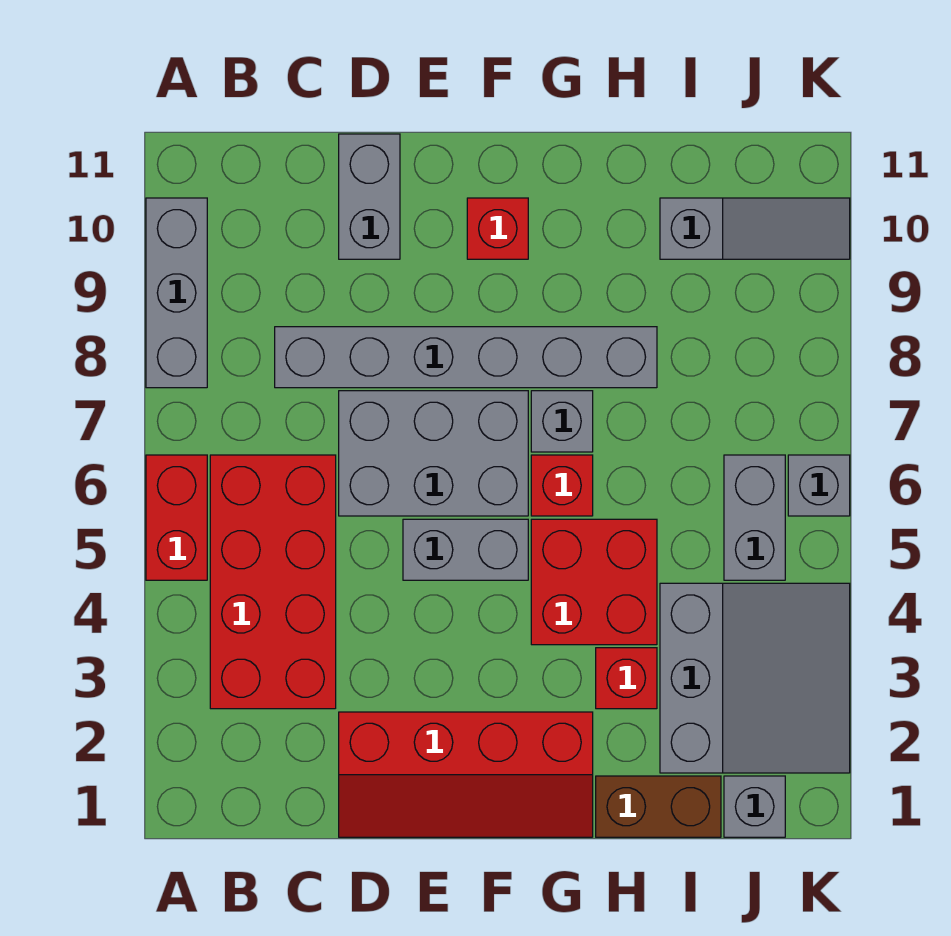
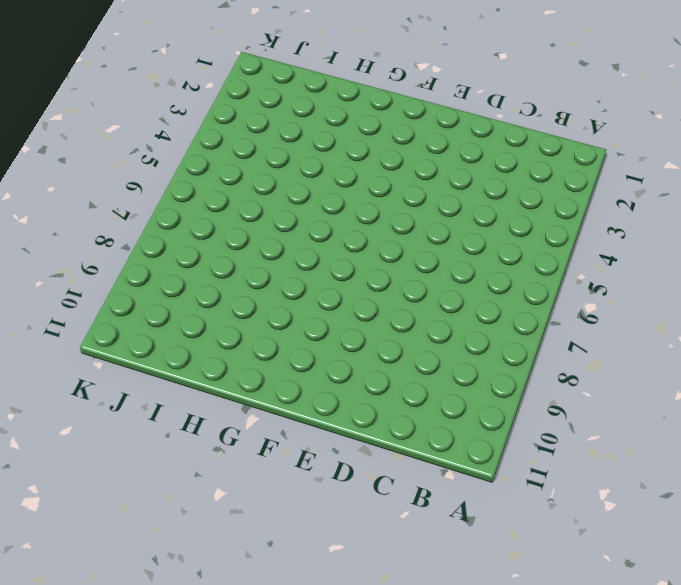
none -> red brick A5:A6 level 1
none -> grey brick A8:A10 level 1
none -> red brick B3:C6 level 1

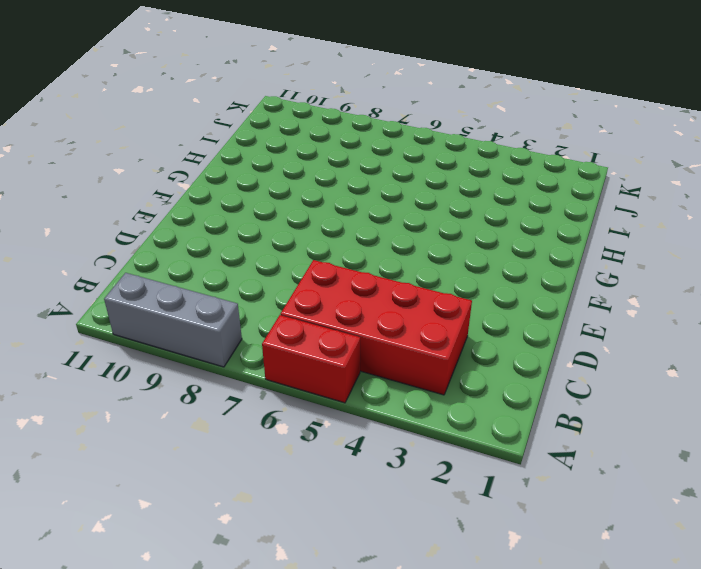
none -> grey brick C8:H8 level 1
none -> red slope D1:G2 level 1 top 2
none -> grey brick D6:F7 level 1

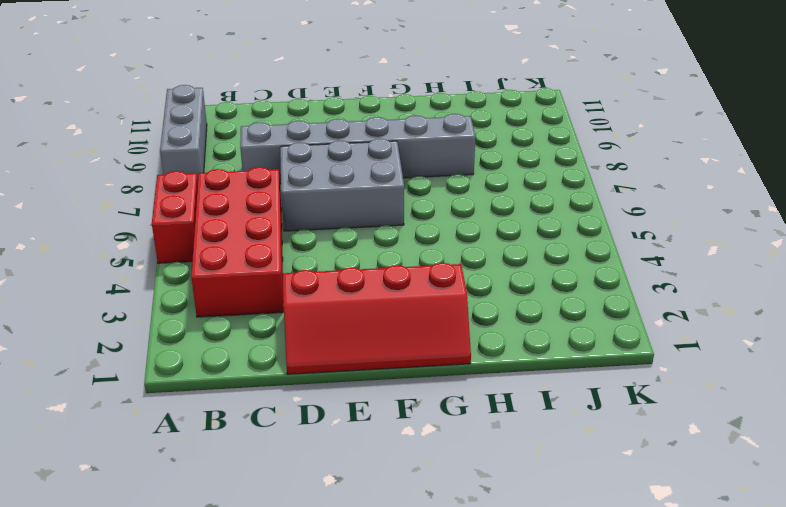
none -> grey brick D10:D11 level 1
none -> grey brick E5:F5 level 1
none -> red brick F10 level 1

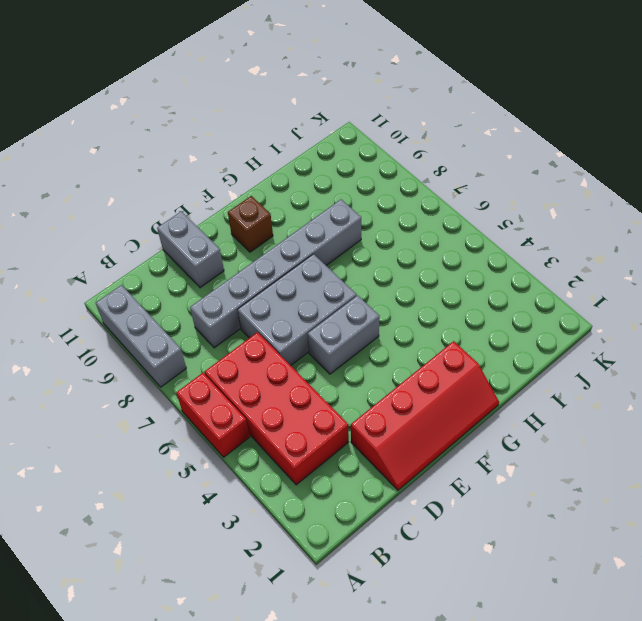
brown brick F10 level 1 -> red brick F10 level 1
none -> red brick G4:H5 level 1
none -> red brick G6 level 1
none -> grey brick G7 level 1

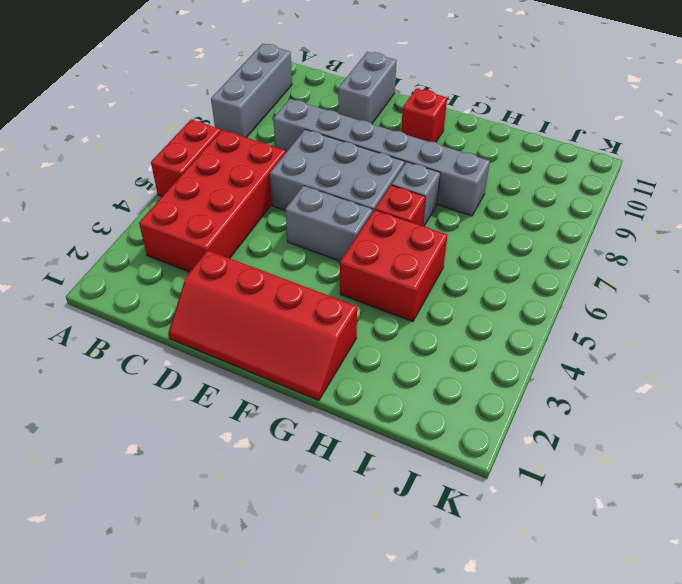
none -> brown brick H1:I1 level 1
none -> red brick H3 level 1
none -> grey slope I2:K4 level 1 top I

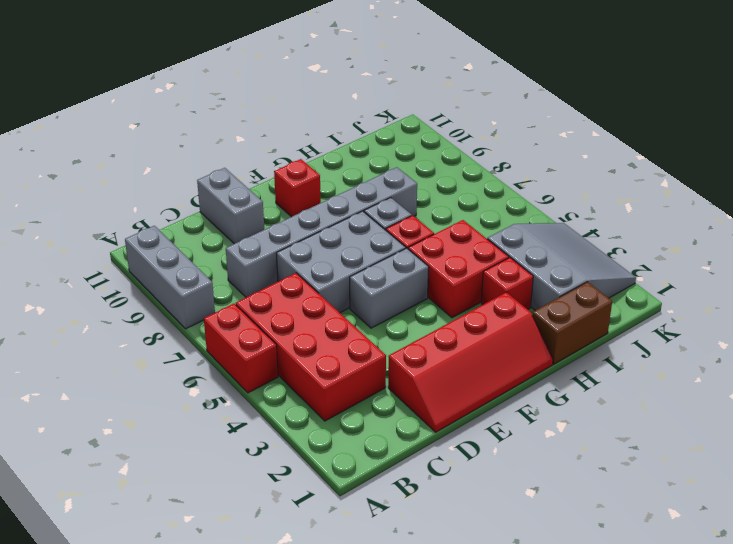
none -> grey slope I10:K10 level 1 top I
none -> grey brick J1 level 1
none -> grey brick J5:J6 level 1

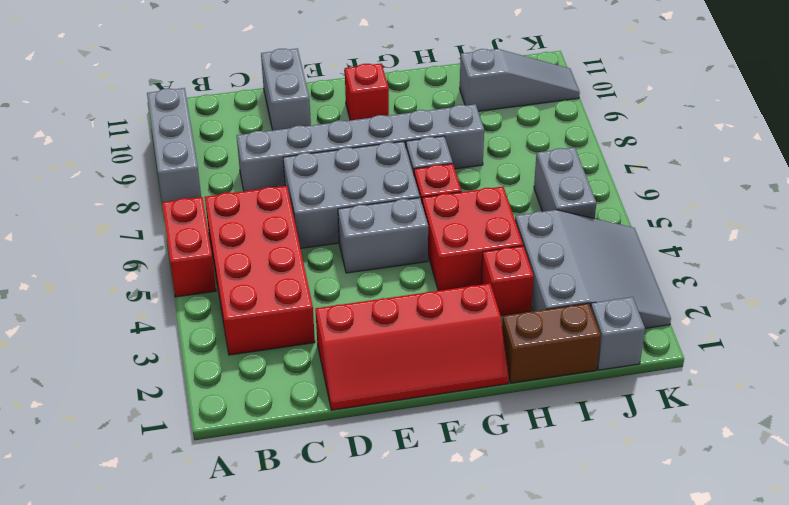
none -> grey brick K6 level 1

